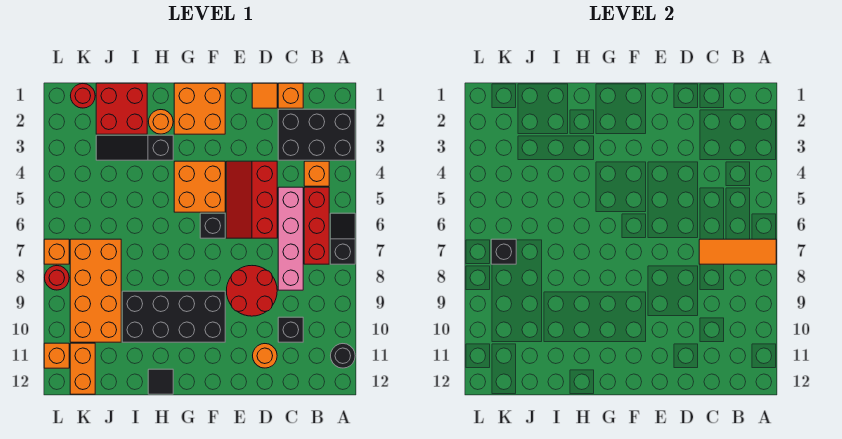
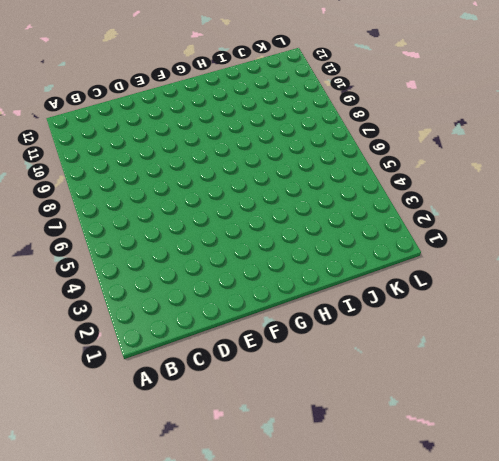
none -> black brick A2:C3 level 1
none -> black slope A6:A7 level 1 top 7
none -> black round brick A11 level 1

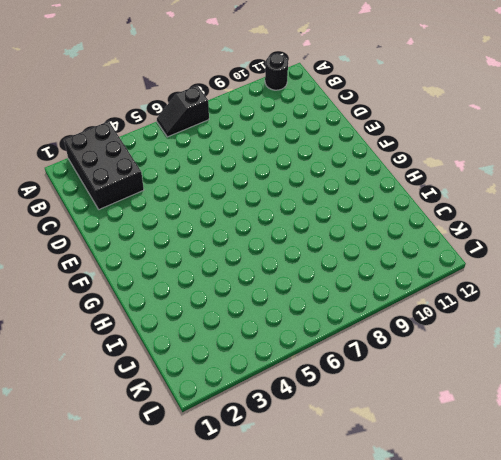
none -> orange brick B4 level 1
none -> red brick B5:B7 level 1
none -> orange brick C1 level 1

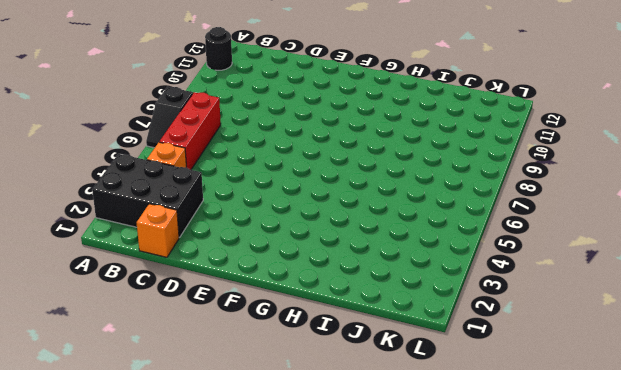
none -> pink brick C5:C8 level 1
none -> black brick C10 level 1
none -> orange tile D1 level 1

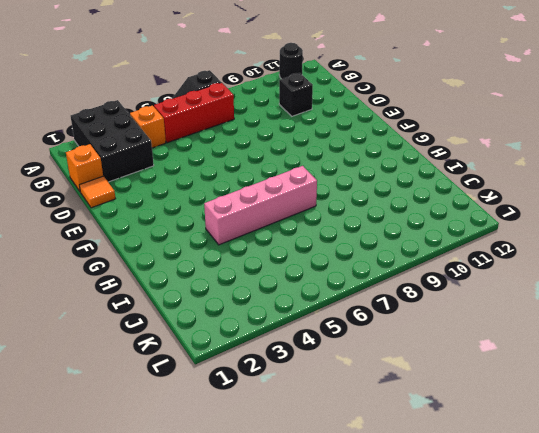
pink brick H4:H7 level 1 -> pink brick C5:C8 level 1
none -> red slope D4:E6 level 1 top D
none -> red round brick D8:E9 level 1
none -> orange round brick D11 level 1

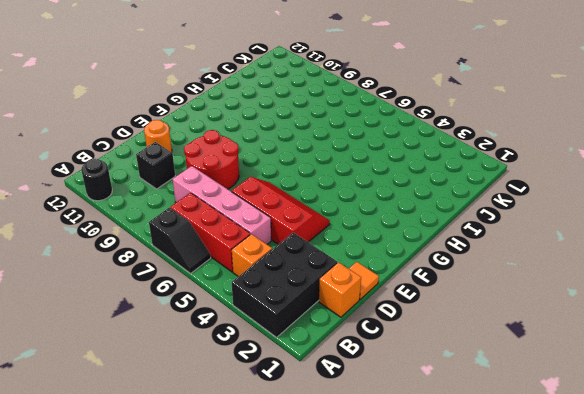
none -> orange brick F1:G2 level 1
none -> orange brick F4:G5 level 1
none -> black brick F6 level 1

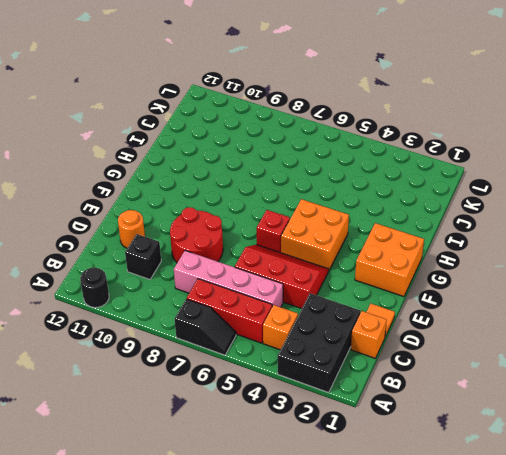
red brick F6 level 1 -> black brick F6 level 1
none -> black brick F9:I10 level 1
none -> orange round brick H2 level 1
none -> black slope H3:J3 level 1 top H

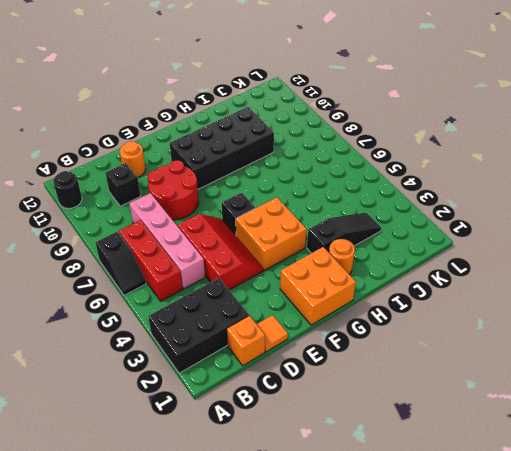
none -> orange brick B4 level 1
none -> black tile H12 level 1
none -> red brick I1:J2 level 1

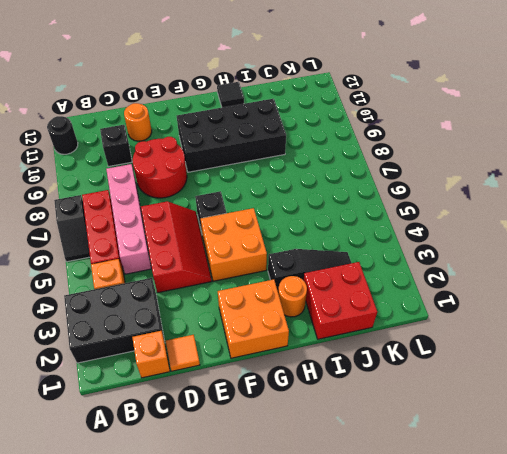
none -> orange brick J7:K10 level 1
none -> red round brick K1 level 1
none -> orange brick K11:K12 level 1

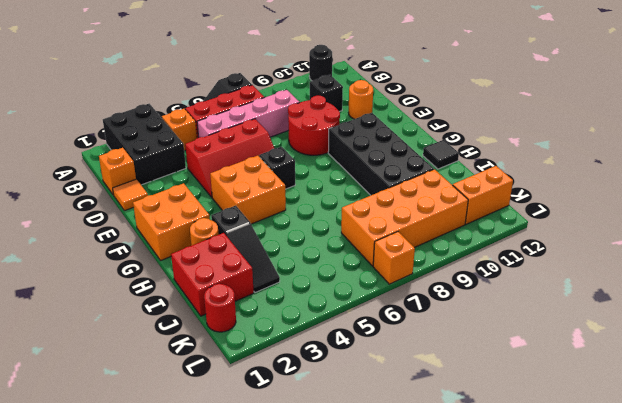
none -> red round brick L8 level 1
none -> orange brick L11 level 1
none -> orange tile A7:C7 level 2

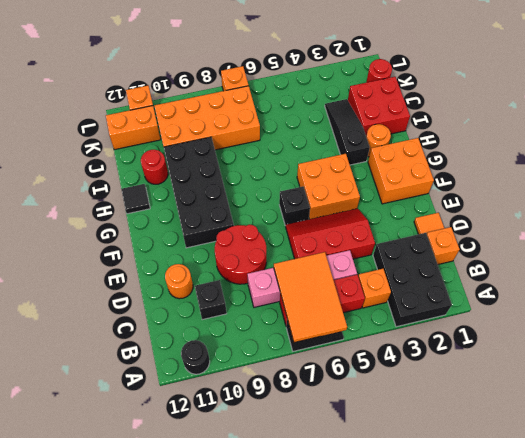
orange tile A6:C7 level 2 -> orange tile A7:C7 level 2
red round brick I11 level 1 -> red round brick L8 level 1
none -> black brick K7 level 2

